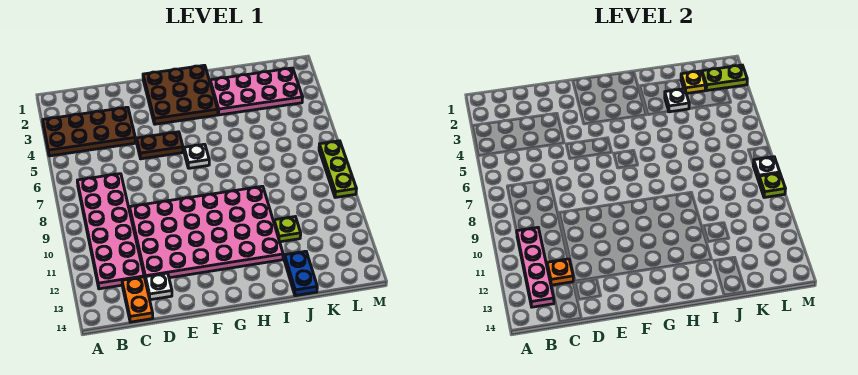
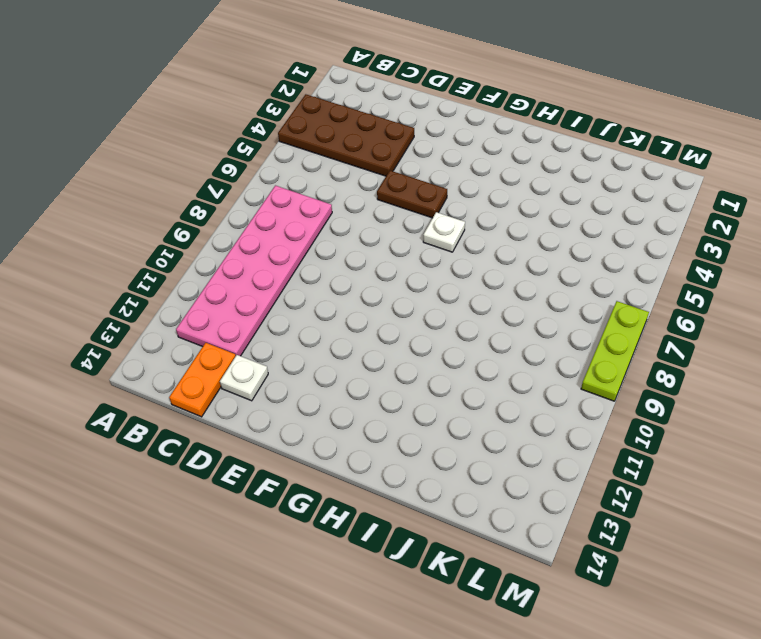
none -> pink plate D9:I12 level 1
none -> brown plate F1:H3 level 1
none -> pink plate I2:L3 level 1

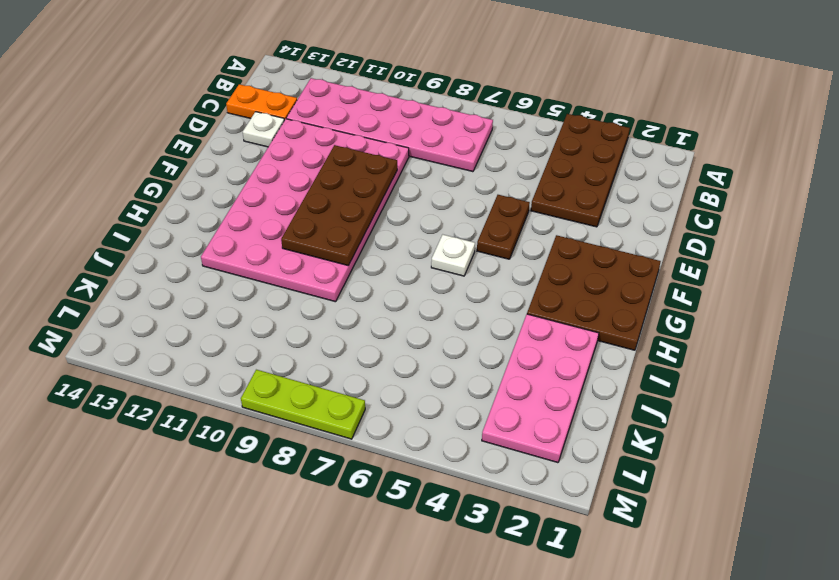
brown plate E9:H10 level 2 -> none
none -> lime plate J11 level 1
none -> blue plate J13:J14 level 1
none -> pink plate B10:B13 level 2

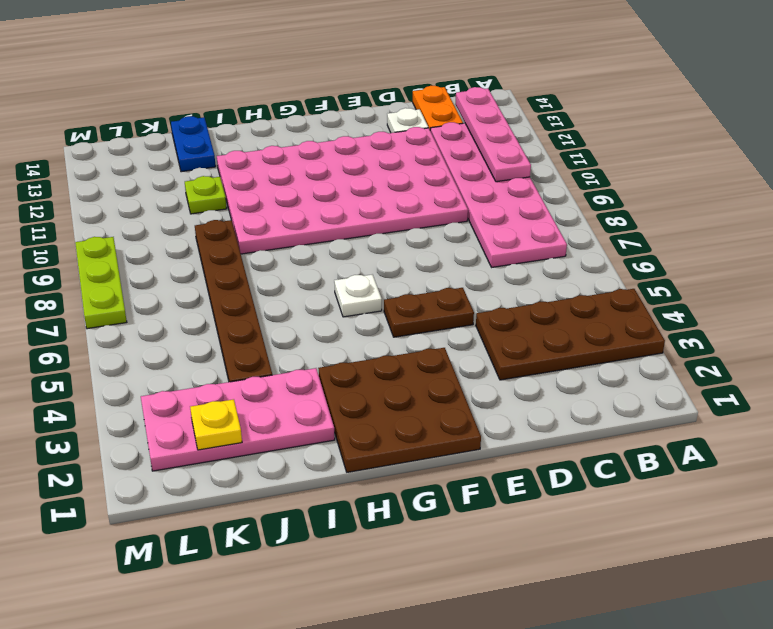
brown plate J4:J9 level 1 -> none
none -> orange plate C12 level 2
none -> white plate J3 level 2
none -> lime plate L2:M2 level 2

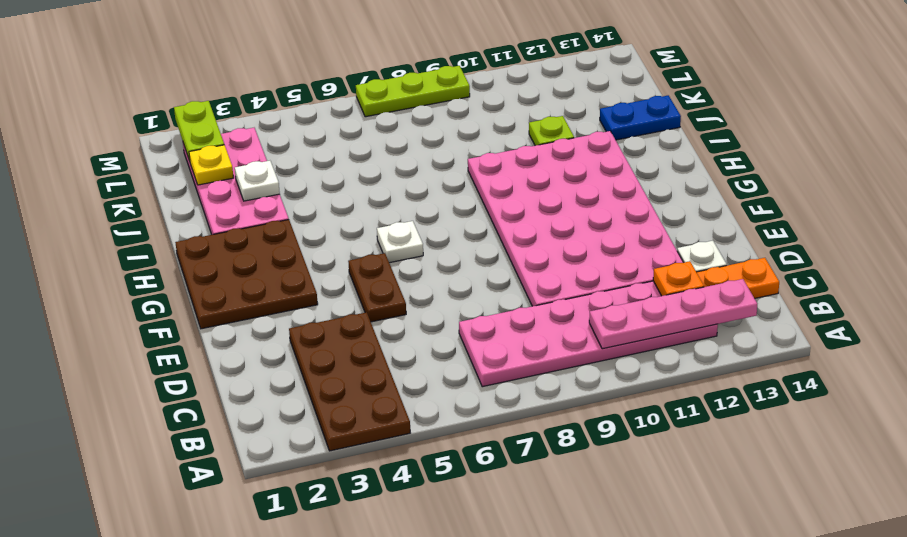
none -> white plate M8 level 2
none -> lime plate M9 level 2

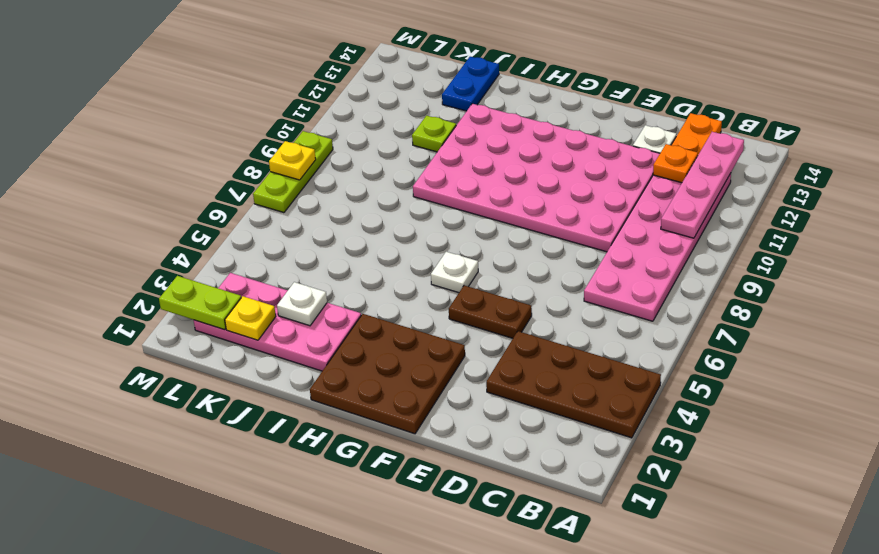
yellow plate M8 level 2 -> white plate M8 level 2
none -> lime plate M9 level 2

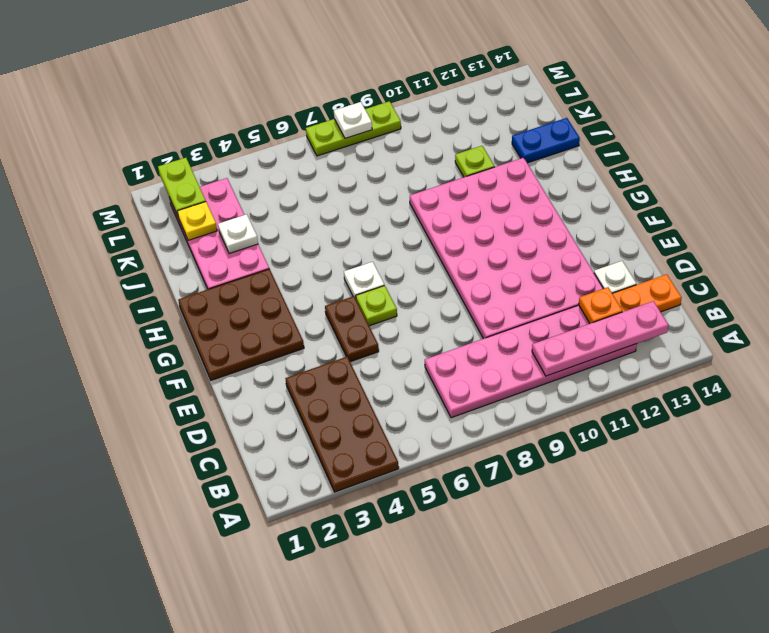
lime plate F6 level 1 -> lime plate M9 level 2

